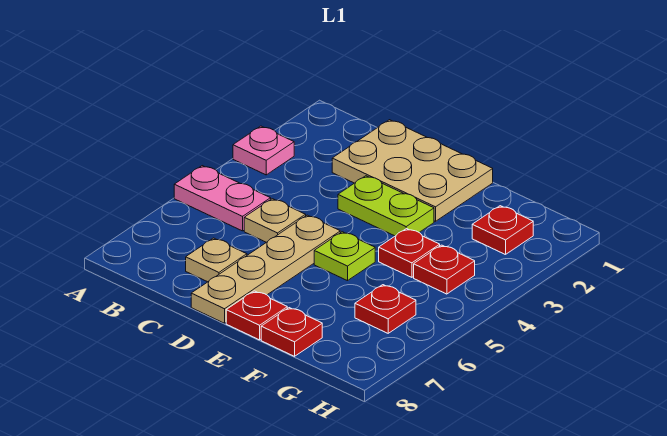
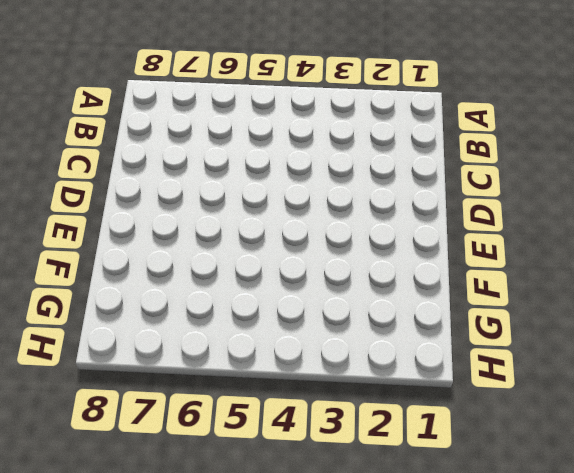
none -> pink plate A3 level 1
none -> pink plate A5:B5 level 1
none -> tan plate C1:E2 level 1

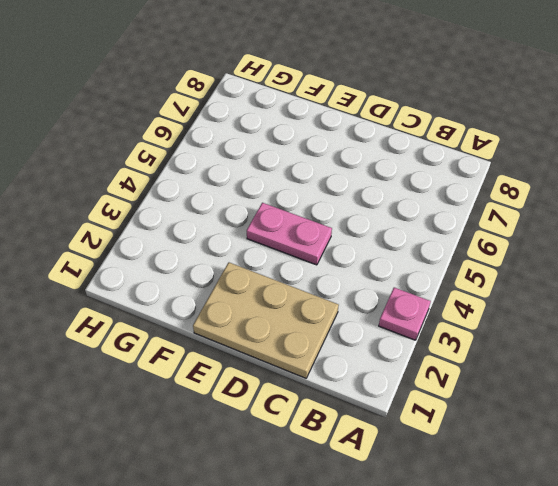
pink plate D4:E4 level 1 -> pink plate A5:B5 level 1
none -> tan plate C5 level 1
none -> tan plate C7 level 1
none -> lime plate D3:E3 level 1

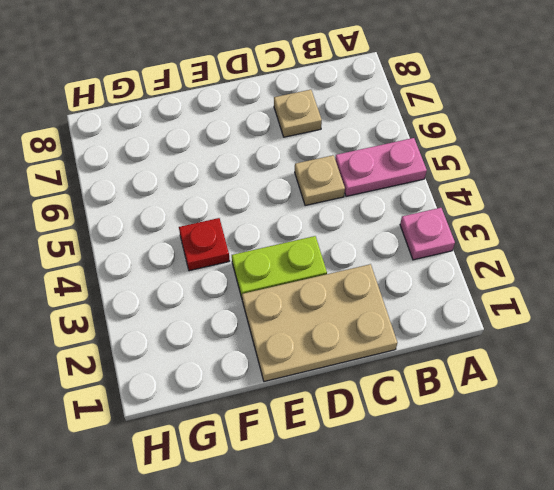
none -> tan plate D5:D8 level 1
none -> lime plate E5 level 1
none -> red plate E8 level 1

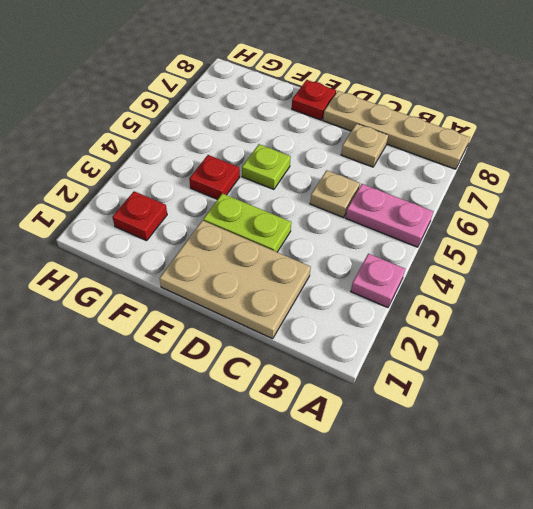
tan plate A8:D8 level 1 -> tan plate D5:D8 level 1
none -> red plate F8 level 1
none -> red plate G4 level 1
none -> red plate G6 level 1

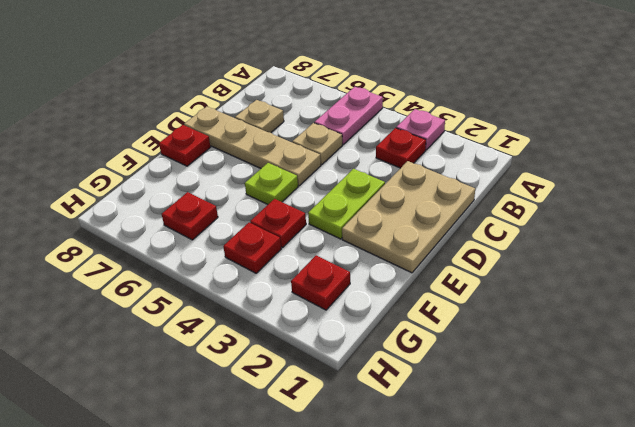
red plate B3 level 1 -> red plate F8 level 1

